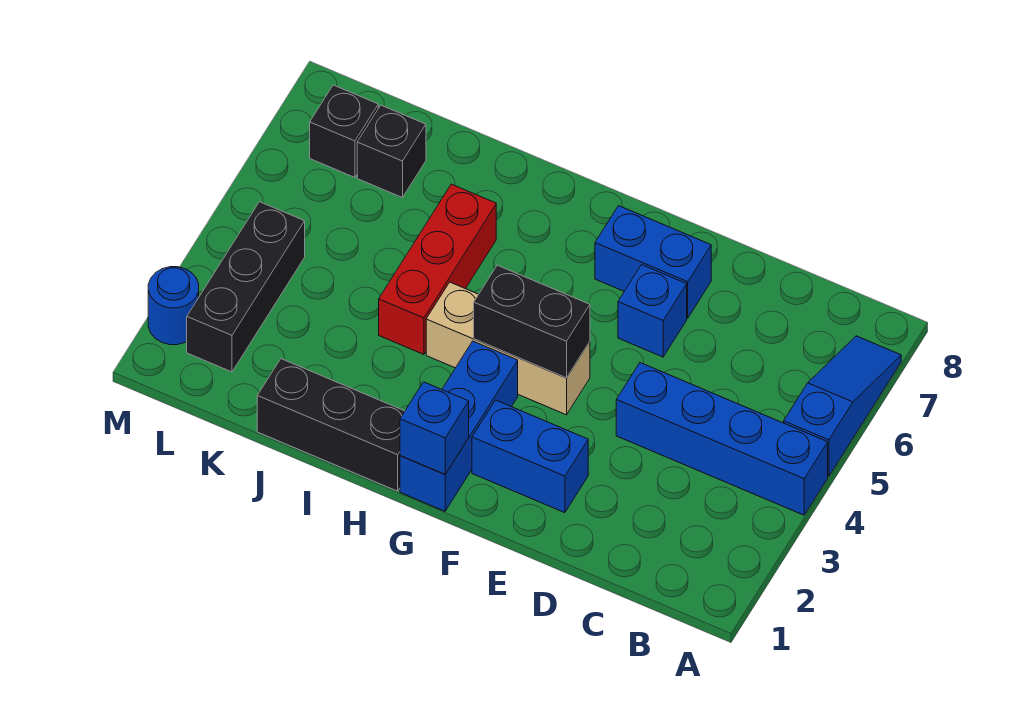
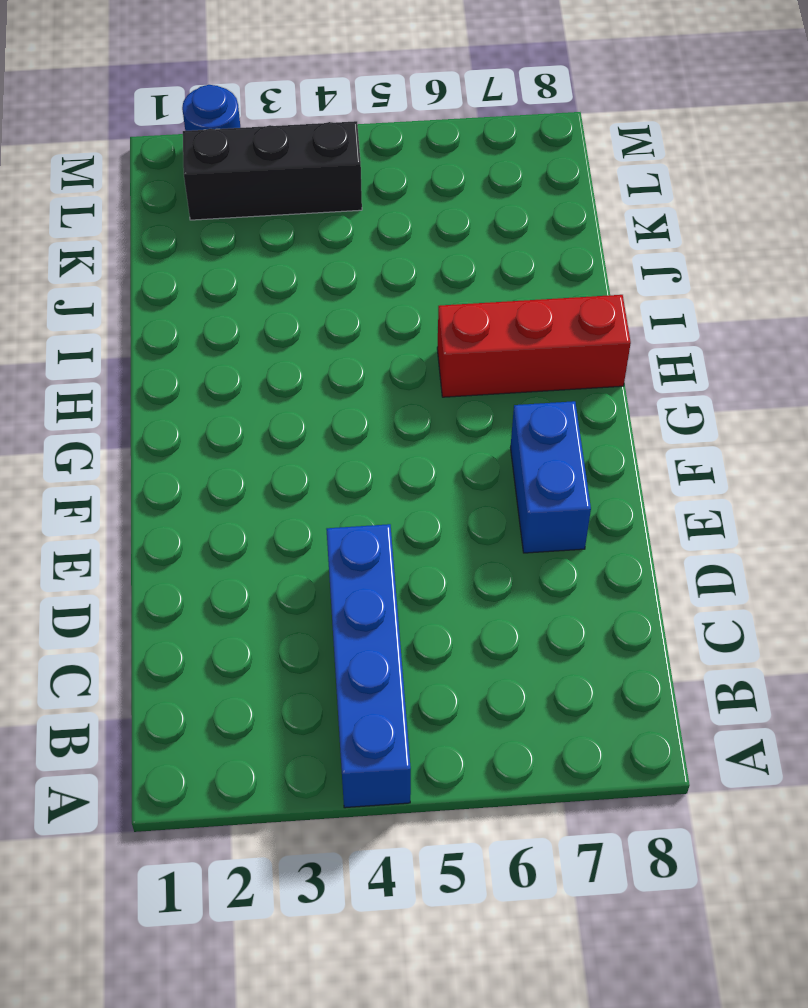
red brick H6:H8 level 1 -> red brick I4:I6 level 1
none -> blue slope A5:A7 level 1 top 5
none -> blue brick E2:F2 level 1
none -> blue brick E6 level 1

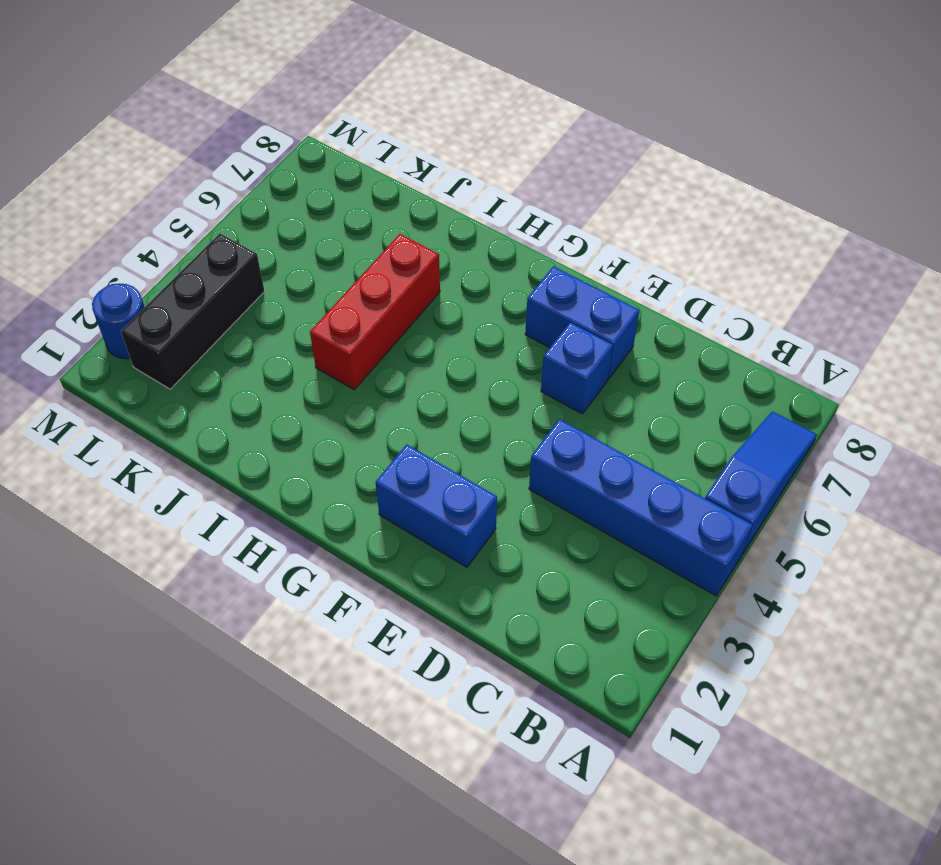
none -> tan brick F4:H4 level 1
none -> blue brick G1:G3 level 1
none -> black brick H1:J1 level 1

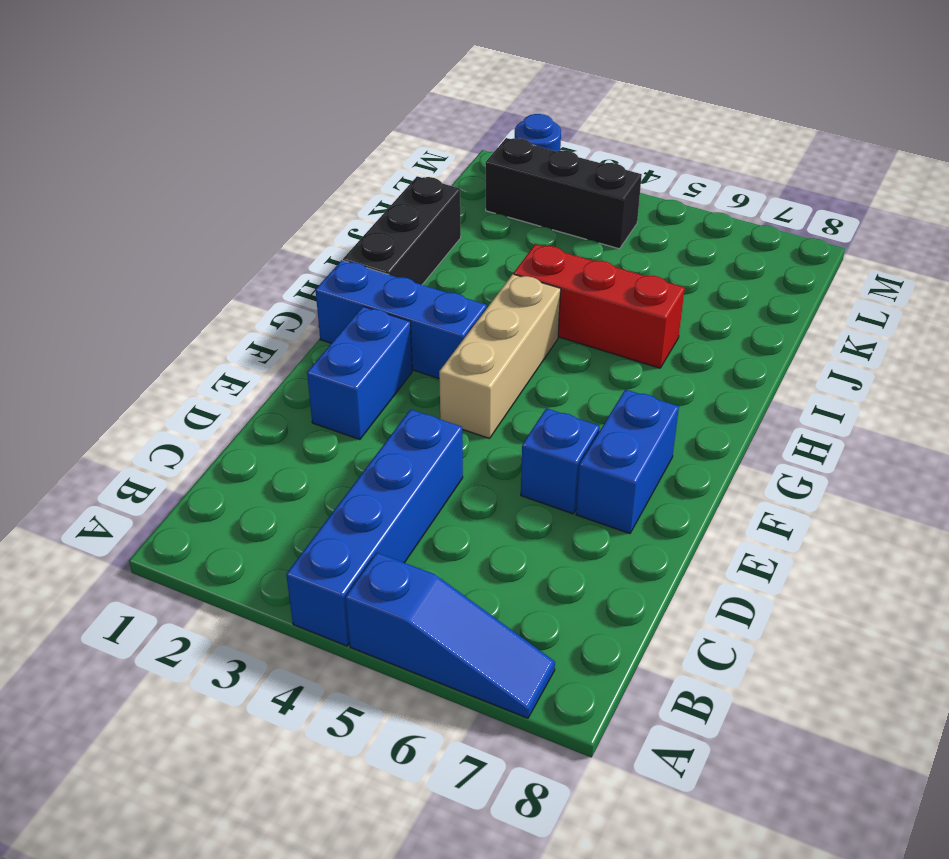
none -> black brick K7 level 1
none -> black brick L7 level 1
none -> black brick F4:G4 level 2

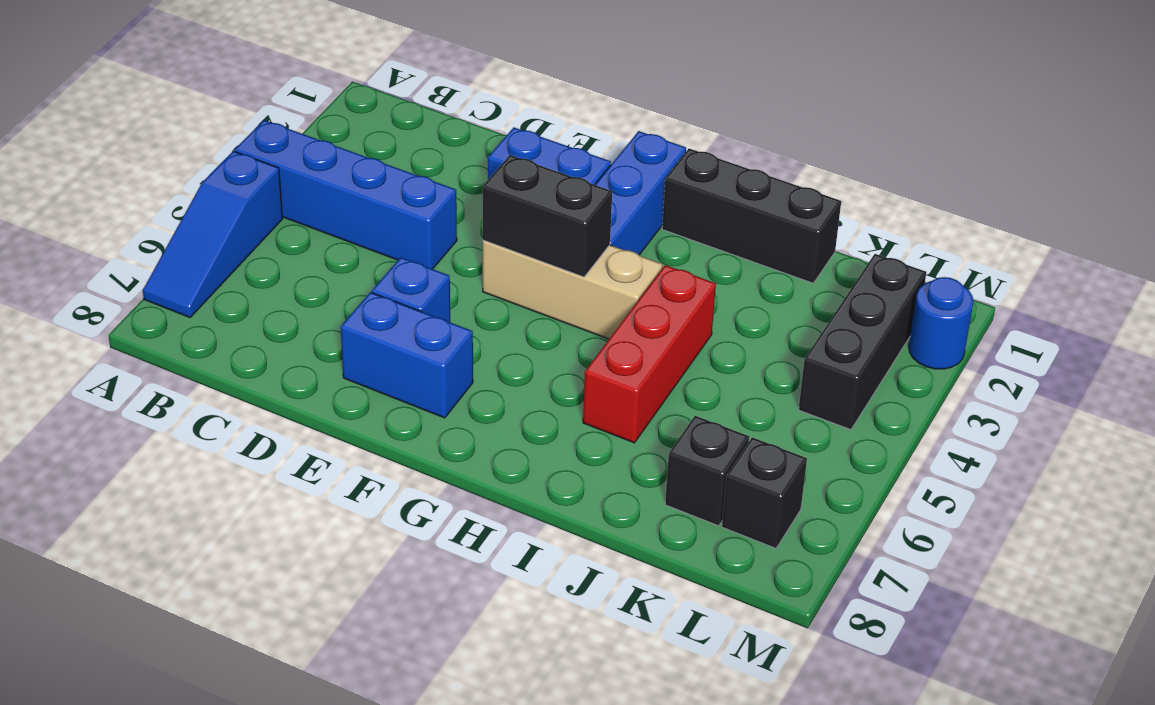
none -> blue brick G1 level 2

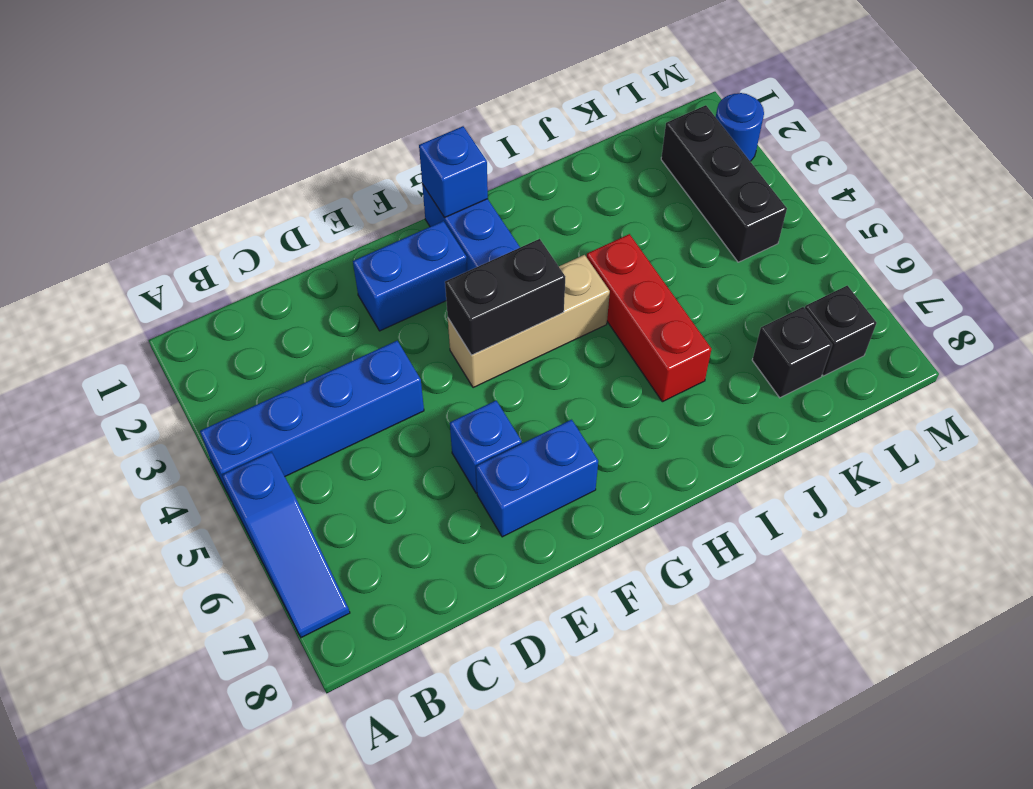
none -> black brick H1:J1 level 1

